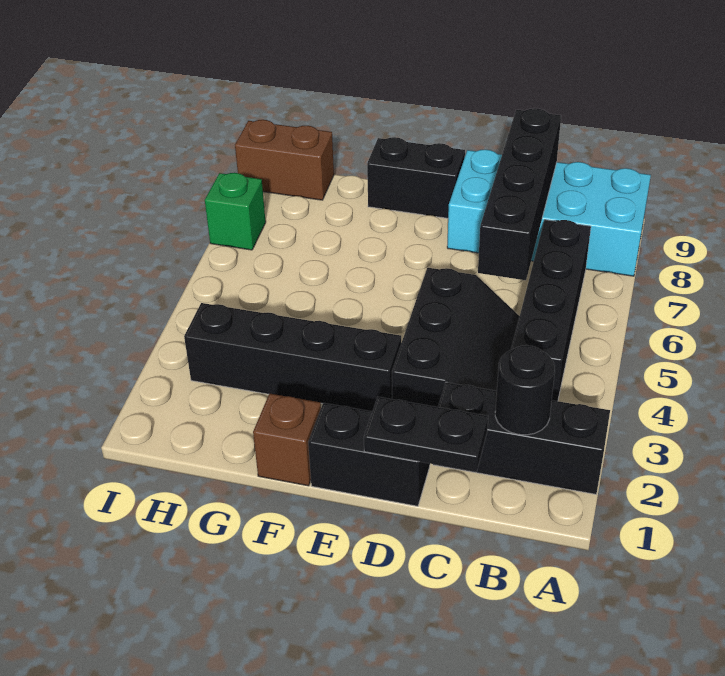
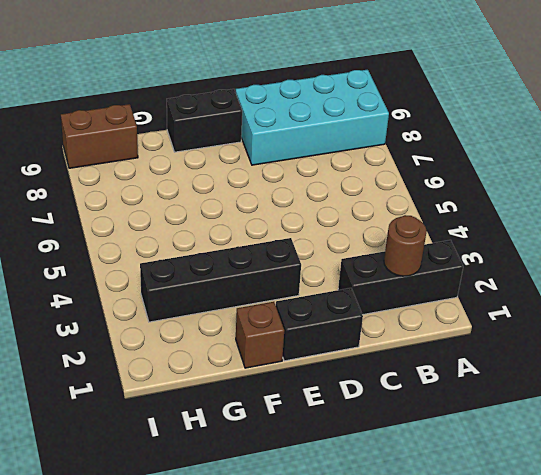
brown round brick B2 level 2 -> black round brick B2 level 2
none -> black brick B4:B7 level 1
none -> black slope C3:D5 level 1 top D
none -> green brick I7 level 1

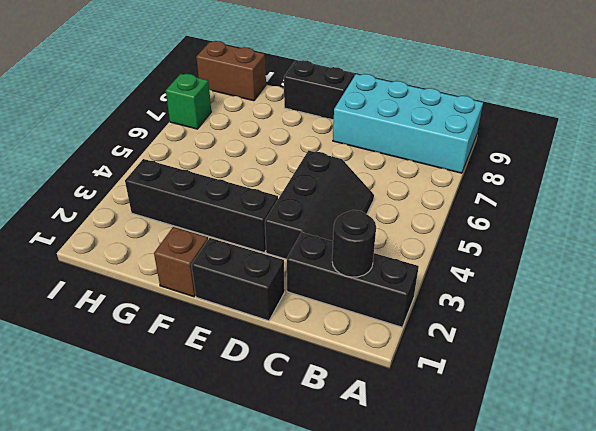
none -> black brick B4:B7 level 1
none -> black plate C1:D1 level 2
none -> black brick C6:C9 level 2

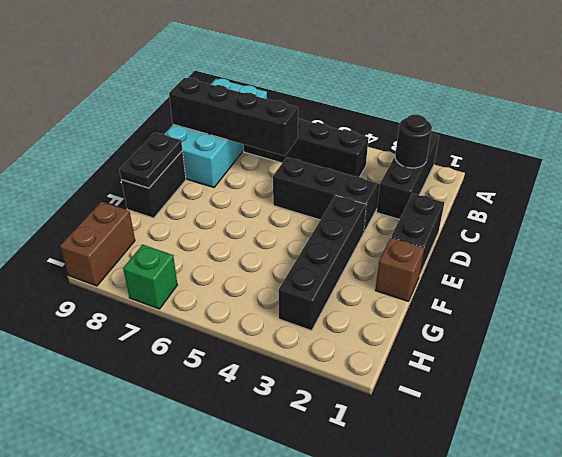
black plate E9:F9 level 2 -> black plate C1:D1 level 2

